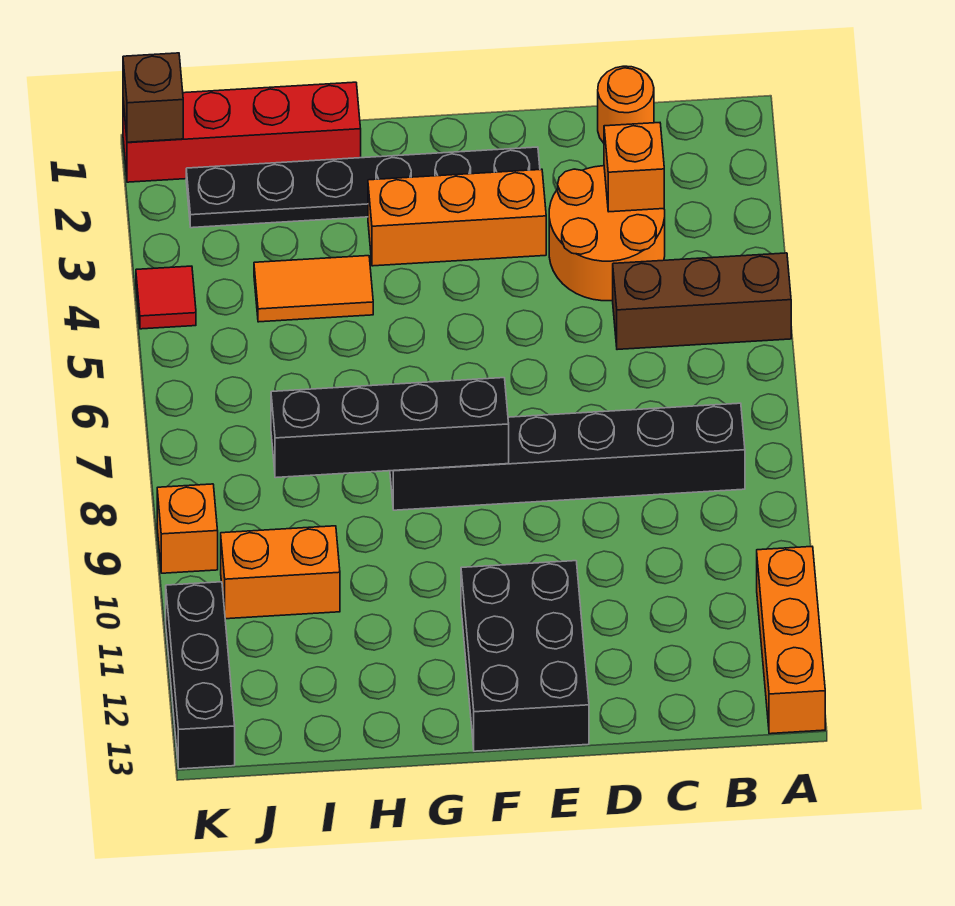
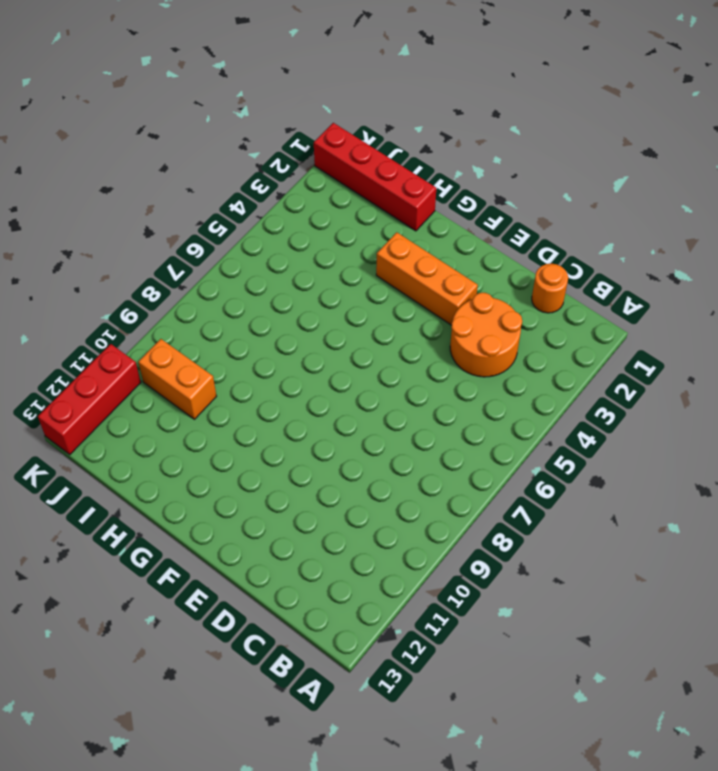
red brick K11:K13 level 1 -> black brick K11:K13 level 1
none -> brown brick A5:C5 level 1
none -> orange brick A11:A13 level 1
none -> black brick B8:G8 level 1

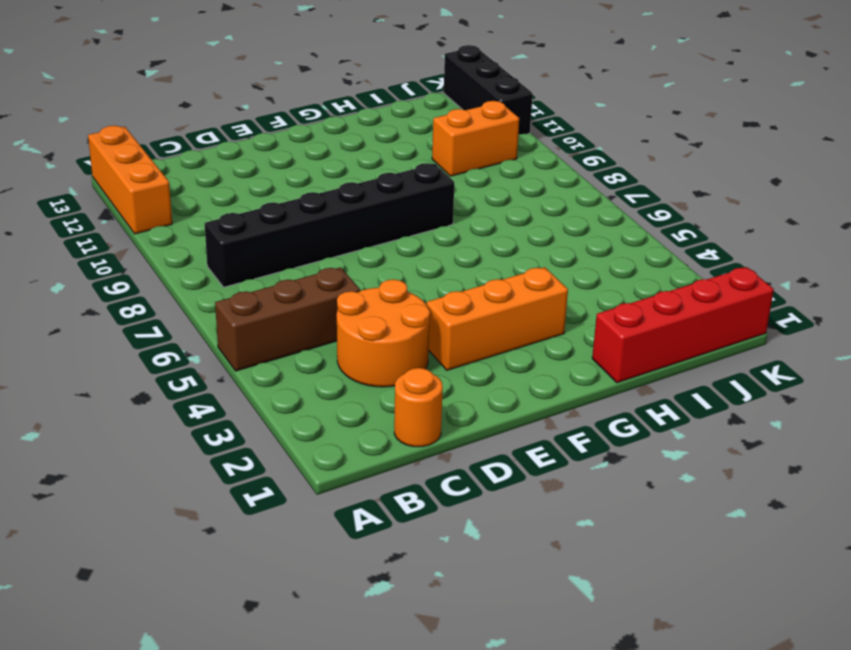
none -> black plate E2:J2 level 1
none -> black brick E11:F13 level 1
none -> orange tile H4:I4 level 1

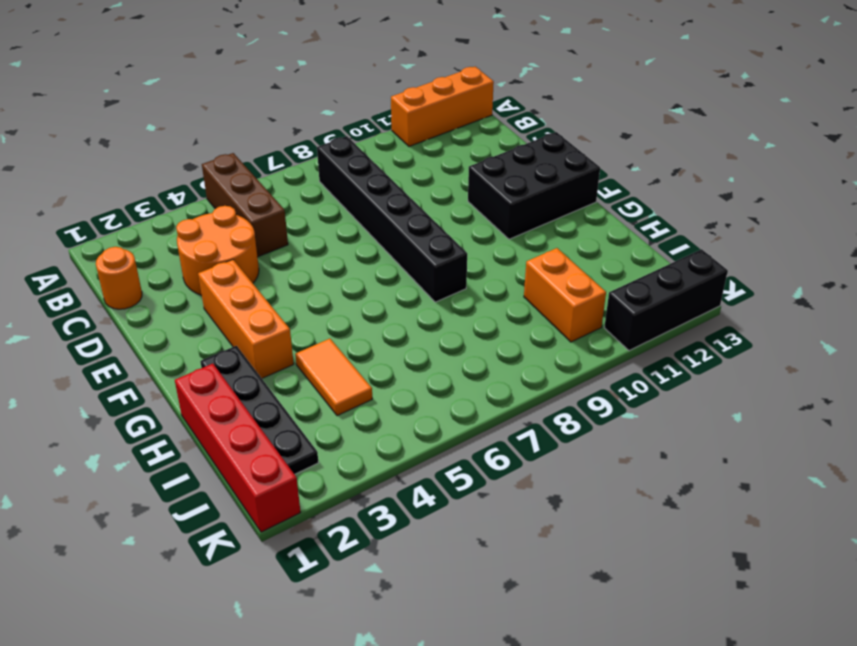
black plate G2:J2 level 1 -> black plate E2:J2 level 1
none -> red tile K4 level 1
none -> orange brick K9 level 1
none -> orange brick C3 level 2

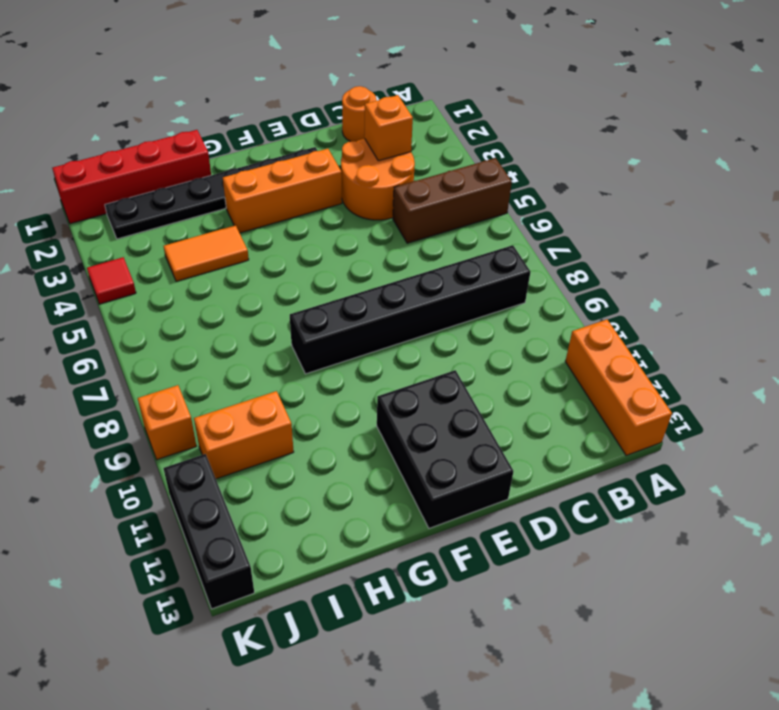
none -> black brick F8:I8 level 2
none -> brown brick K1 level 2

